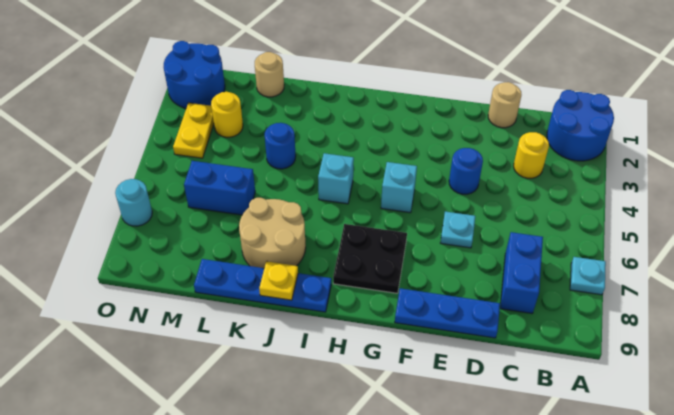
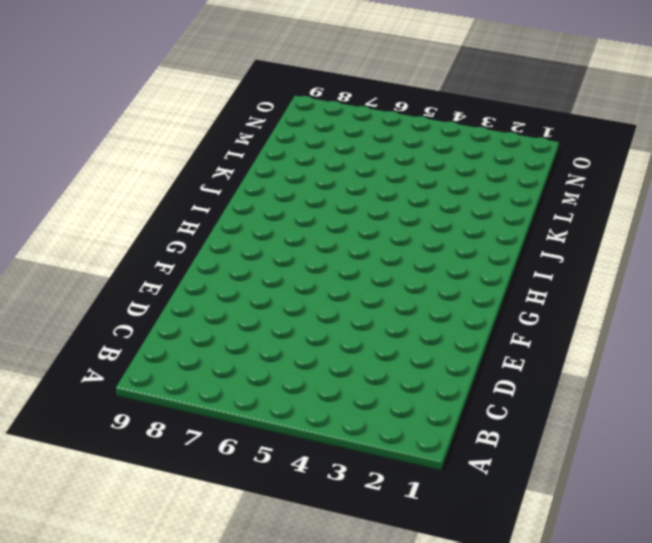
none -> blue round brick A1:B2 level 1
none -> cyan plate A7 level 1
none -> yellow round brick C3 level 1

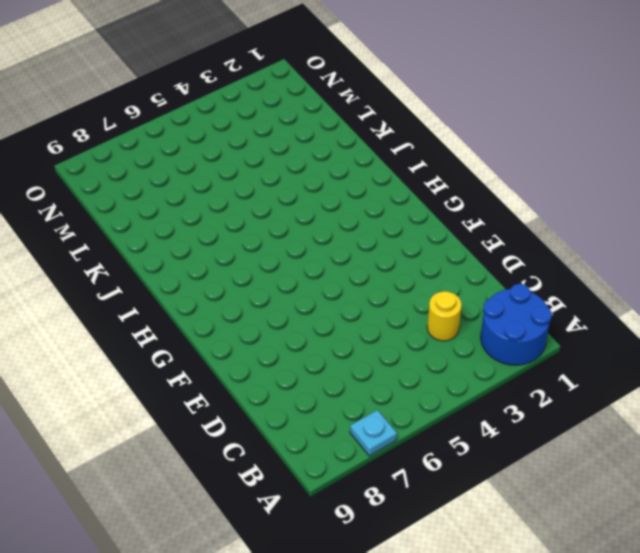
none -> blue brick C7:C8 level 1
none -> tan round brick D1 level 1
none -> blue plate D9:F9 level 1

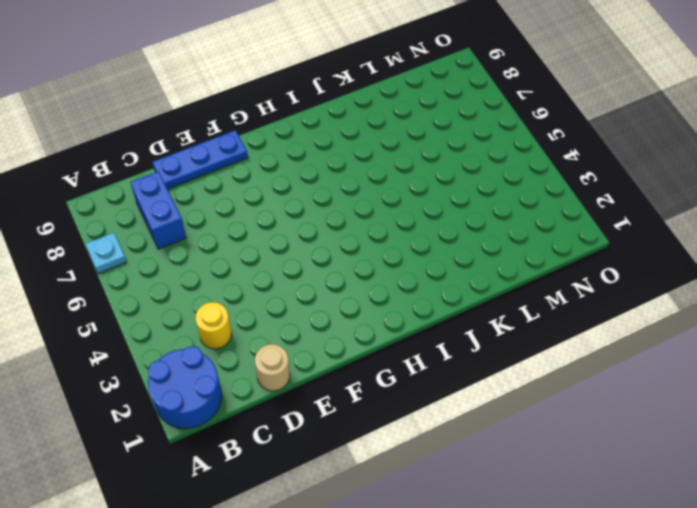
none -> blue round brick E4 level 1
none -> cyan plate E6 level 1
none -> cyan brick G5 level 1

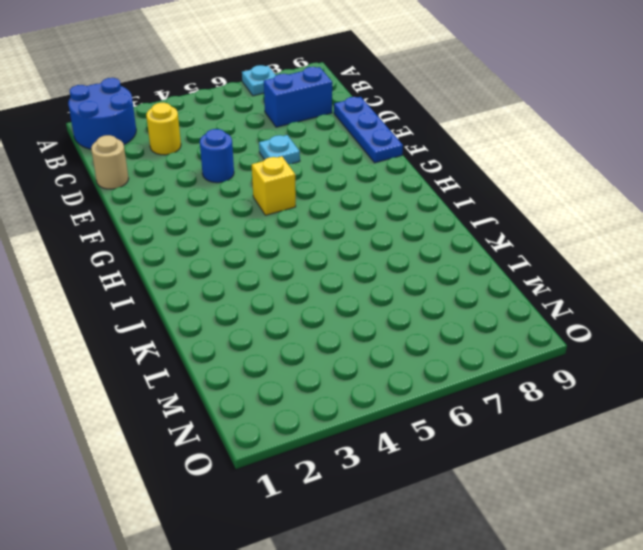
yellow brick G5 level 1 -> cyan brick G5 level 1
none -> black plate G7:H8 level 1
none -> cyan brick I5 level 1
none -> blue plate I9:L9 level 1

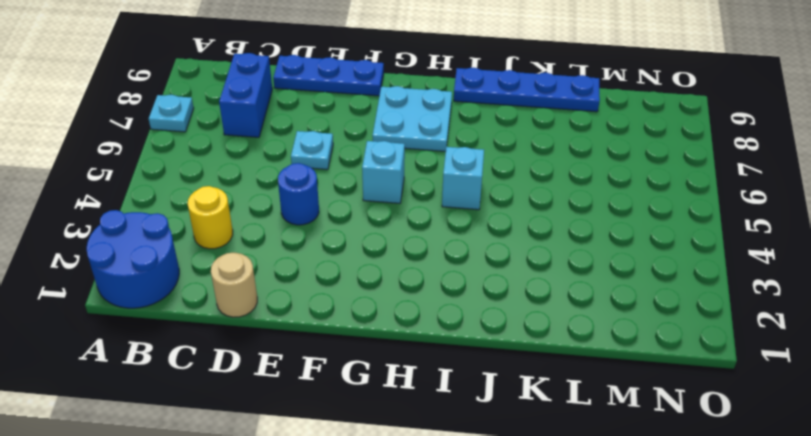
cyan plate G7:H8 level 1 -> black plate G7:H8 level 1
none -> tan round brick J7:K8 level 1
none -> blue round brick K4 level 1
none -> tan round brick L1 level 1

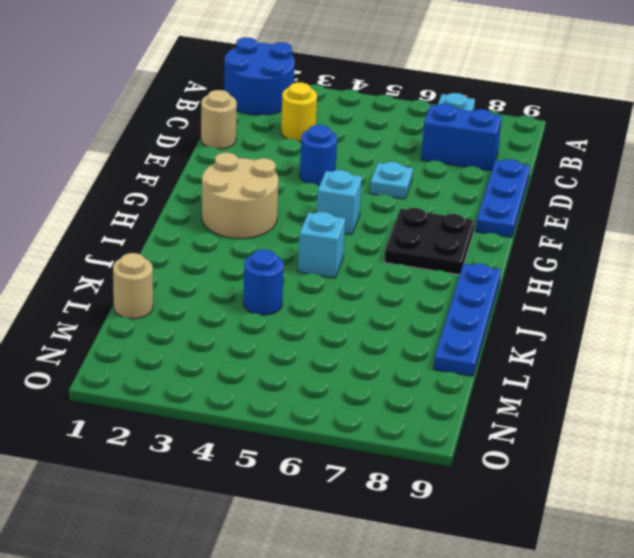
tan round brick G2:H3 level 1 -> tan round brick J7:K8 level 1
none -> blue brick L6:M6 level 1
none -> yellow round brick M3 level 1
none -> blue round brick N1:O2 level 1

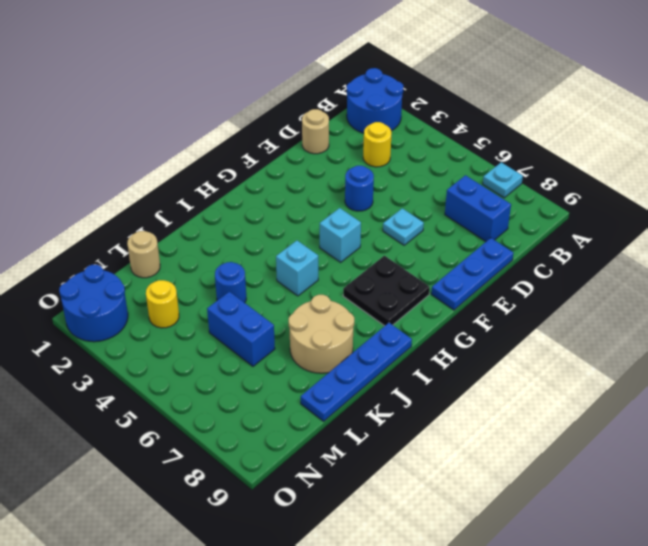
blue brick L5:L6 level 1 -> blue brick L6:M6 level 1
none -> yellow plate N3:N4 level 1
none -> cyan round brick O7 level 1
none -> yellow plate J9 level 2

